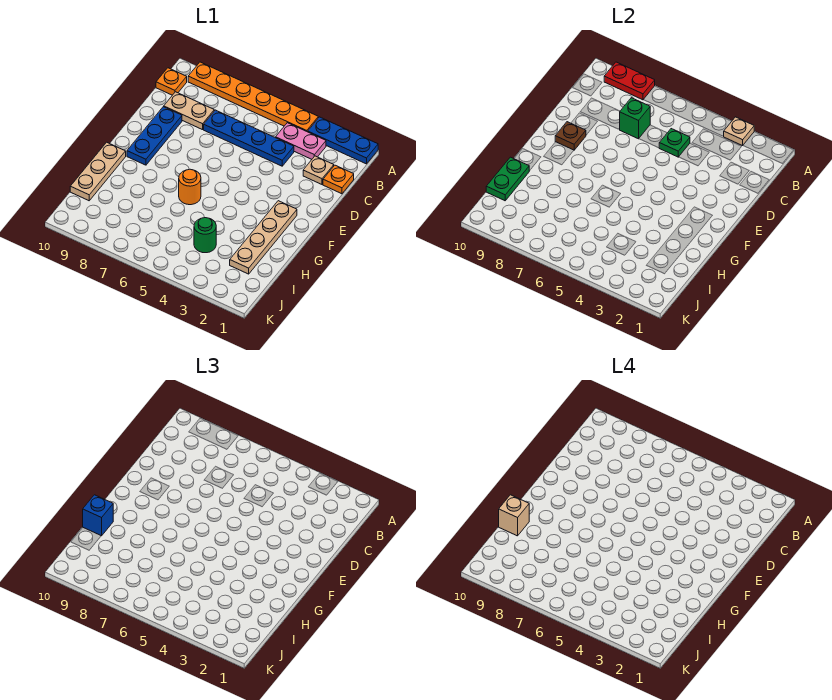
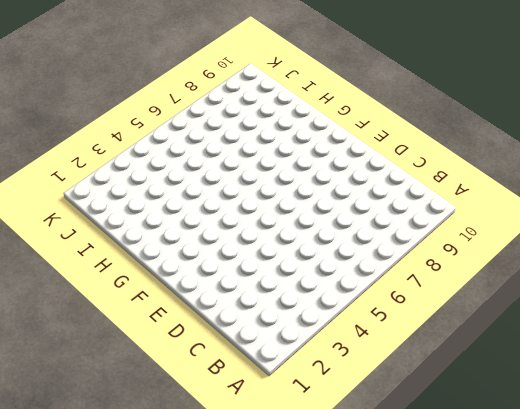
none -> blue plate A1:A3 level 1
none -> orange plate A4:A9 level 1
none -> pink plate B3:B4 level 1

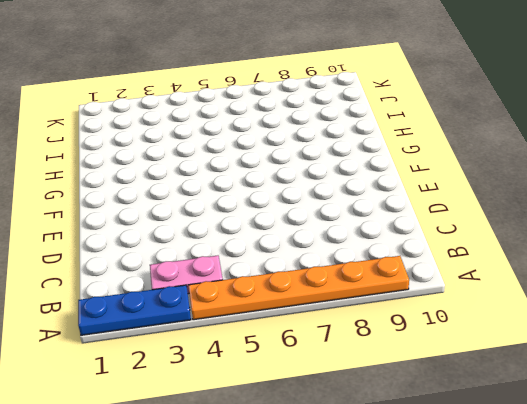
none -> orange plate B10 level 1
none -> orange plate C1 level 1
none -> tan plate C2 level 1

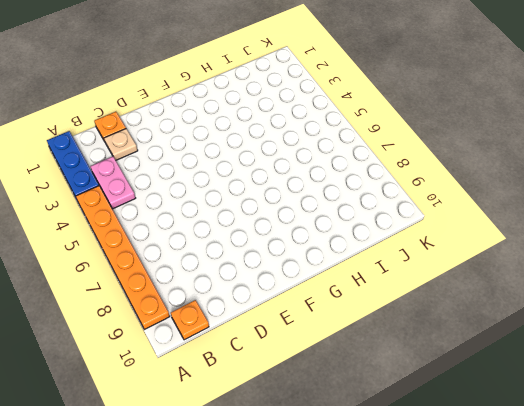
none -> blue plate C4:C7 level 1
none -> tan plate C8:C9 level 1
none -> blue plate D9:F9 level 1

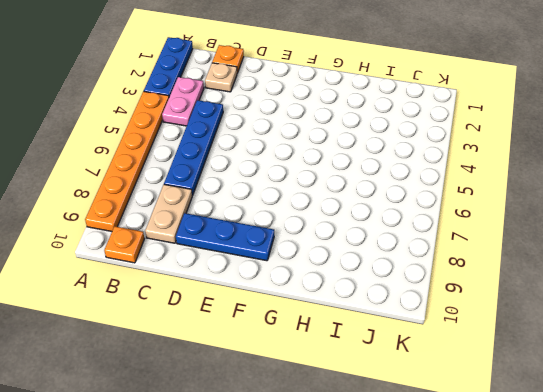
none -> tan plate F2:I2 level 1
none -> orange round brick G6 level 1
none -> tan plate G10:I10 level 1

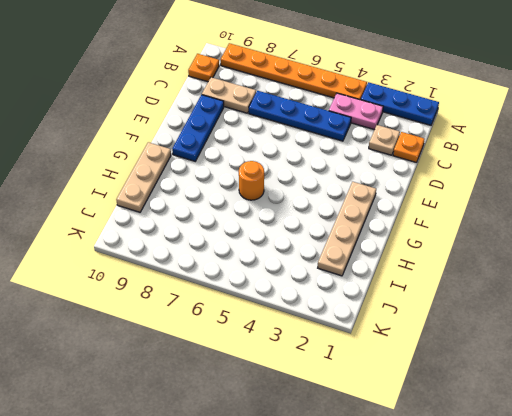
none -> green round brick I4 level 1
none -> tan plate A3 level 2
none -> red plate A8:A9 level 2

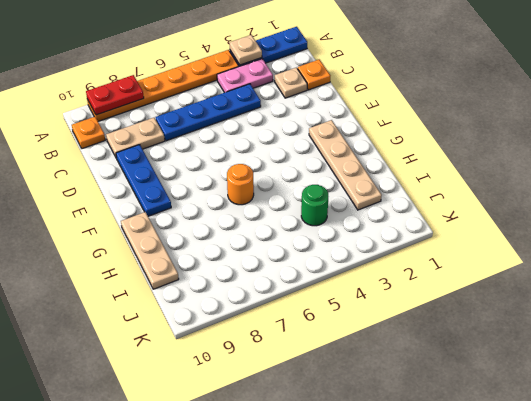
none -> green plate C5 level 2
none -> green brick C7 level 2
none -> brown plate E9 level 2

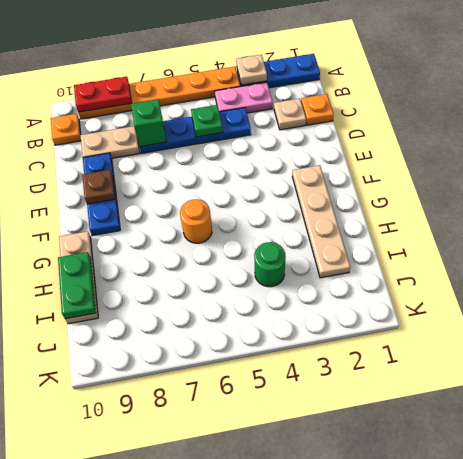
none -> blue brick H10 level 3
none -> tan brick H10 level 4

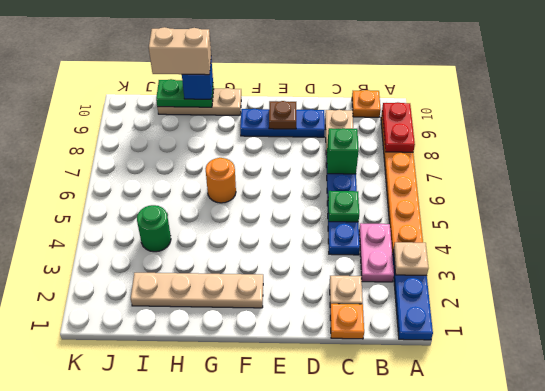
tan brick H10:I10 level 4 -> tan brick H10 level 4

